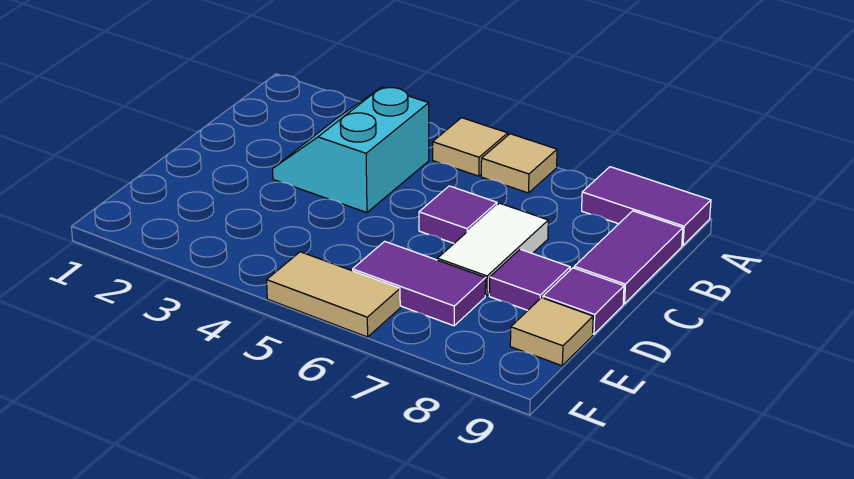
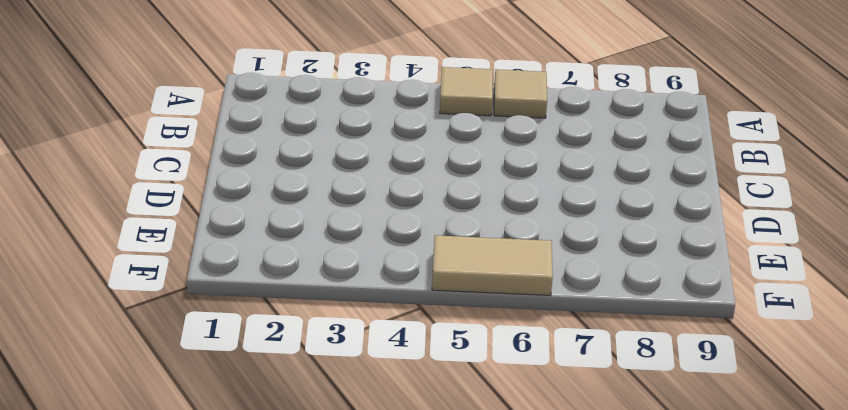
none -> purple tile A8:A9 level 1
none -> cyan slope B3:C4 level 1 top 4
none -> purple tile B9:C9 level 1

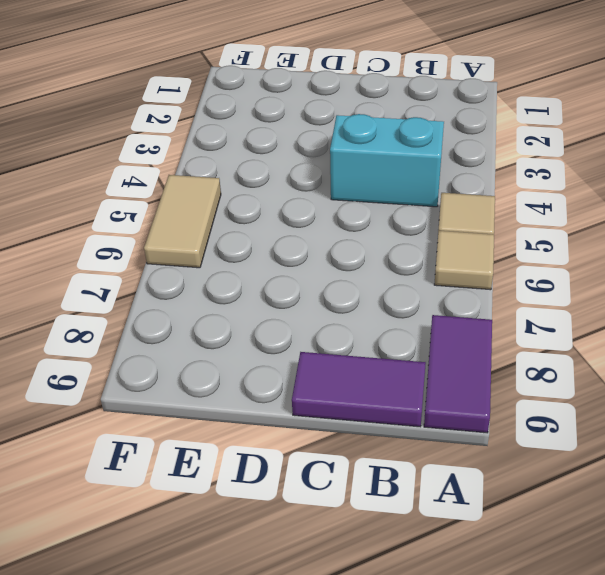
none -> purple tile C6 level 1
none -> white tile C7:D7 level 1
none -> purple tile D8 level 1

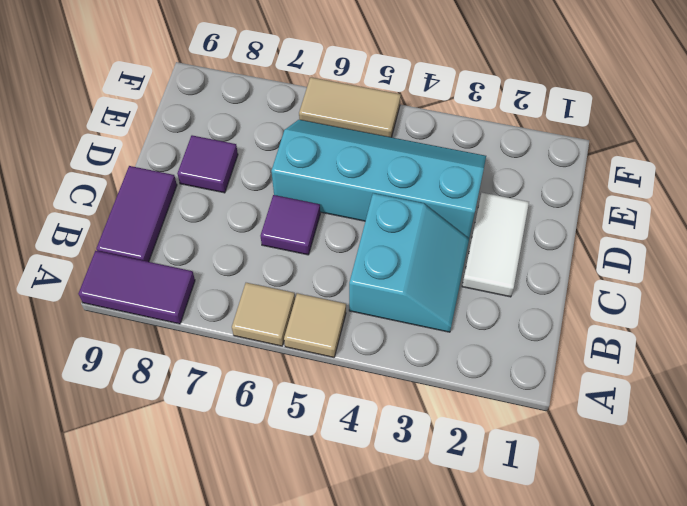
white tile C2:D2 level 1 -> white tile C7:D7 level 1
cyan slope D3:E6 level 1 top D -> purple tile E6:E7 level 1
none -> purple tile D9 level 1
none -> tan tile E9 level 1

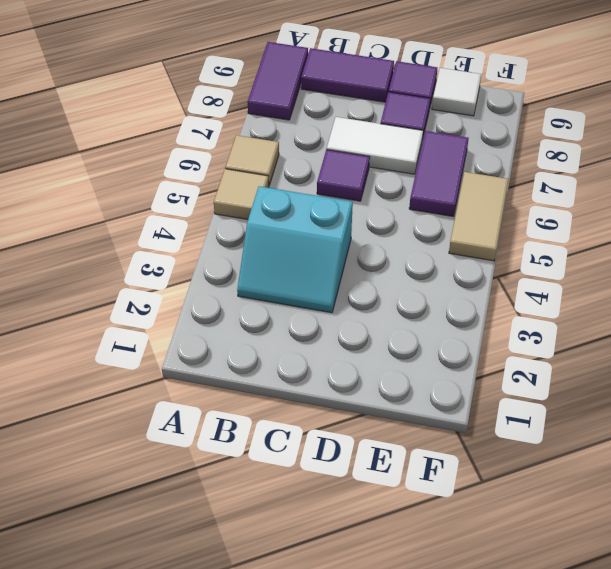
white tile E9 level 1 -> tan tile E9 level 1

